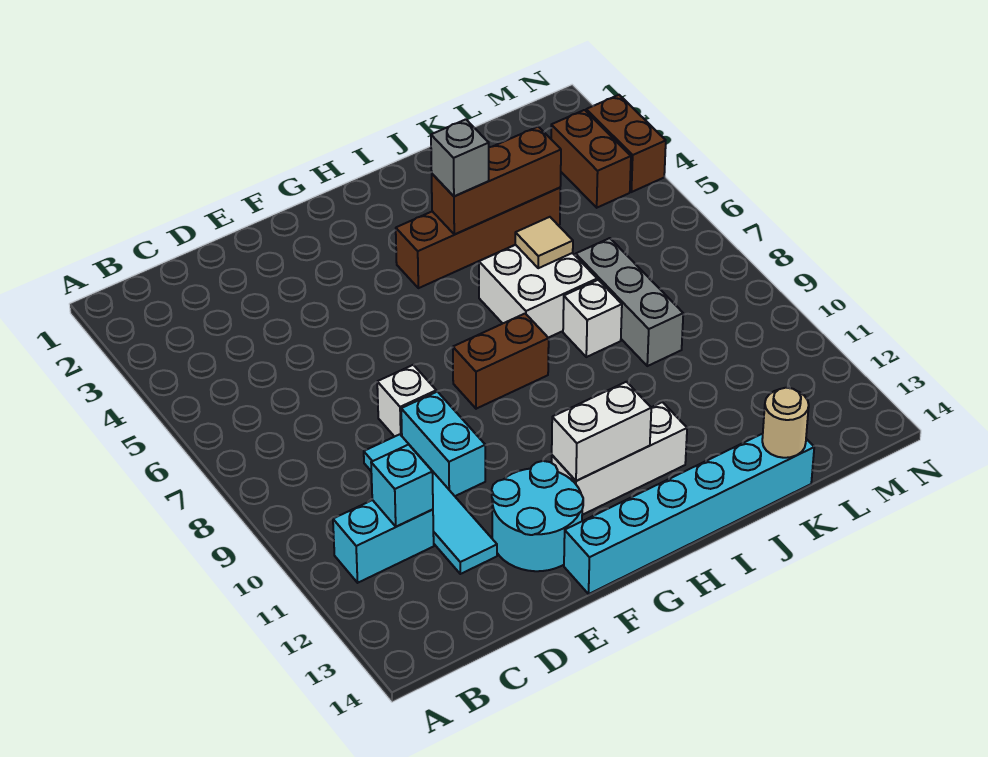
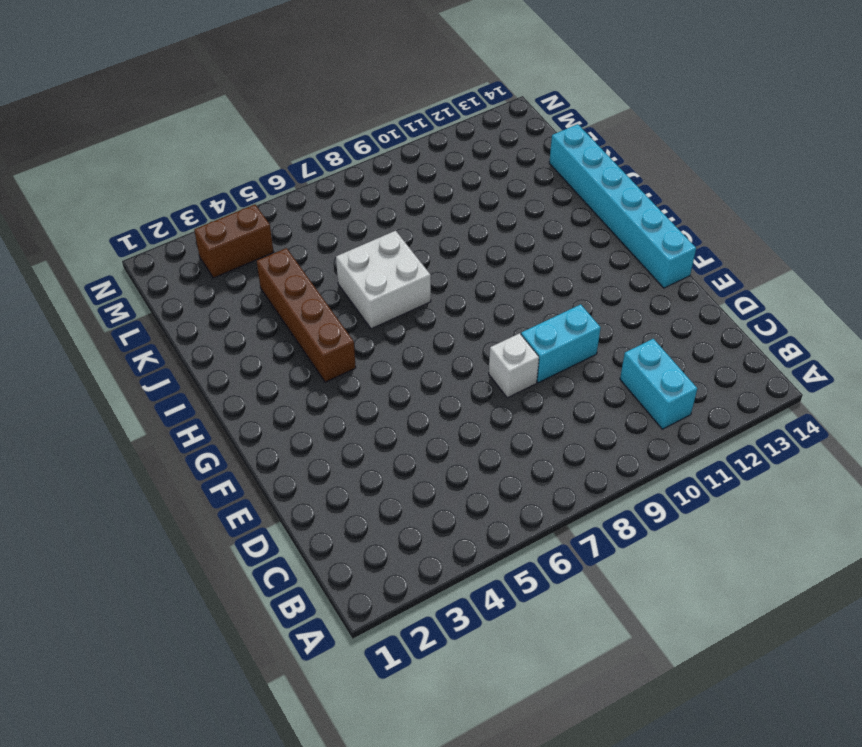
none -> cyan tile D9:D12 level 1
none -> cyan round brick E12:F13 level 1
none -> brown brick G8:H8 level 1

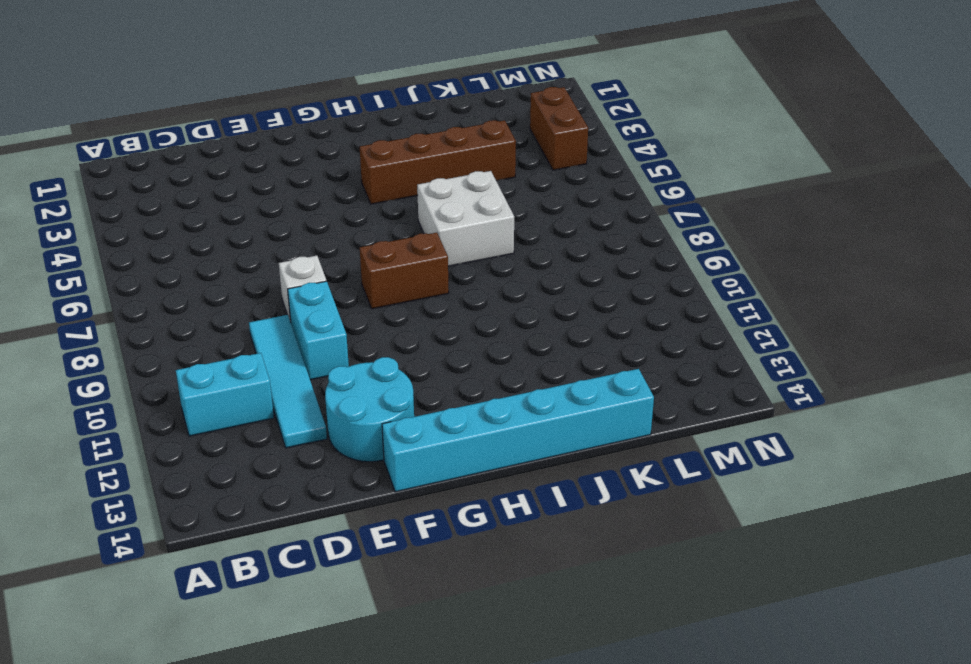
none -> white brick G12:I12 level 1
none -> white brick J8 level 1
none -> grey brick K7:K9 level 1

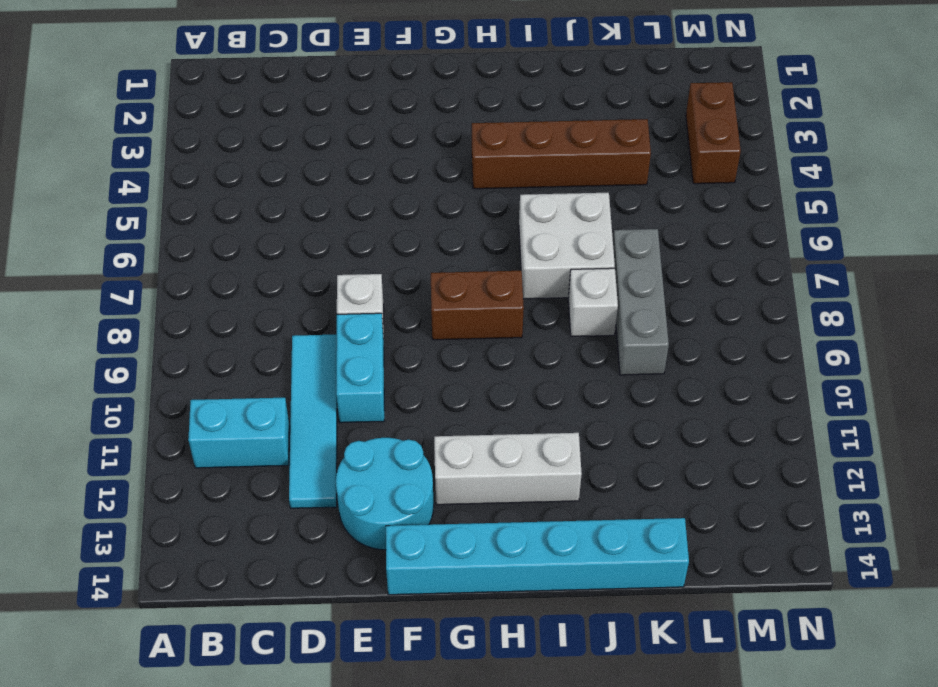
none -> brown brick N3:N4 level 1
none -> cyan brick C11 level 2
none -> white brick G12:H12 level 2

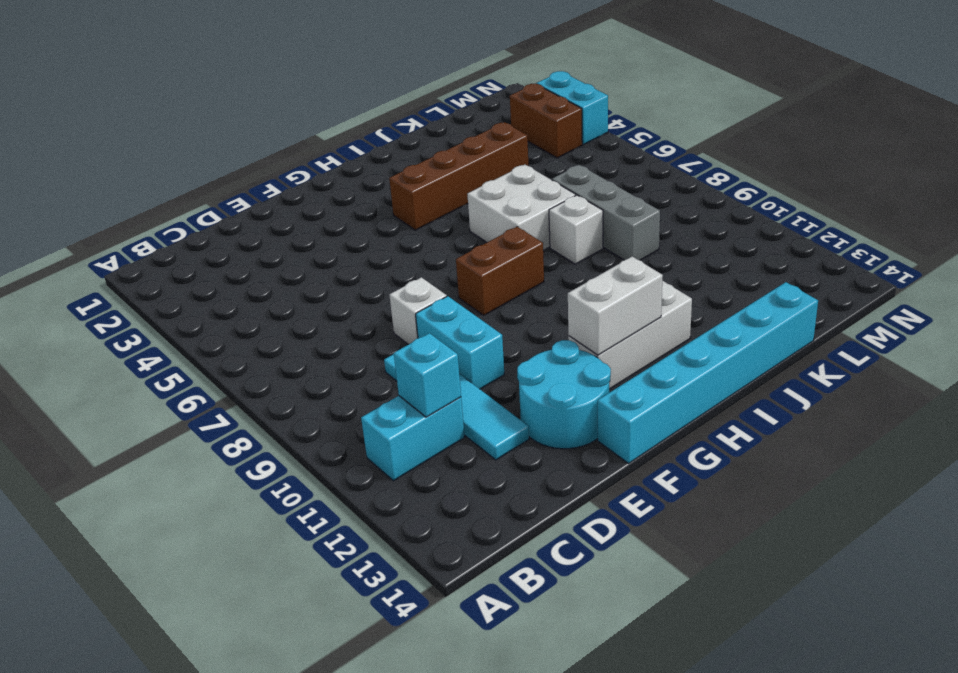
cyan brick N3:N4 level 1 -> brown brick N3:N4 level 1
none -> brown brick I4:K4 level 2
none -> tan tile J6 level 2
none -> tan round brick K14 level 2

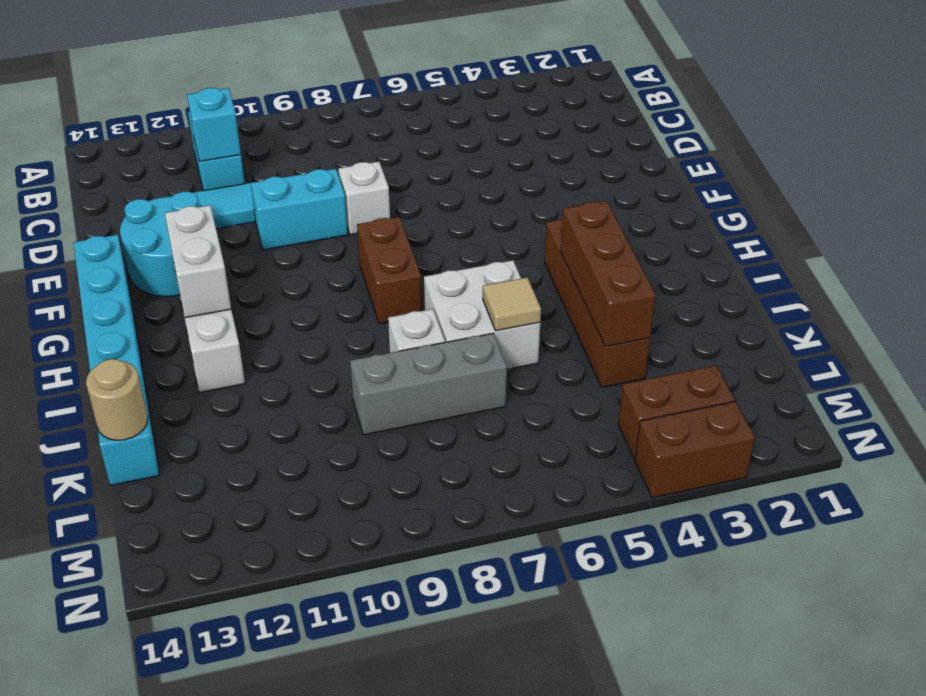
none -> grey brick I4 level 3

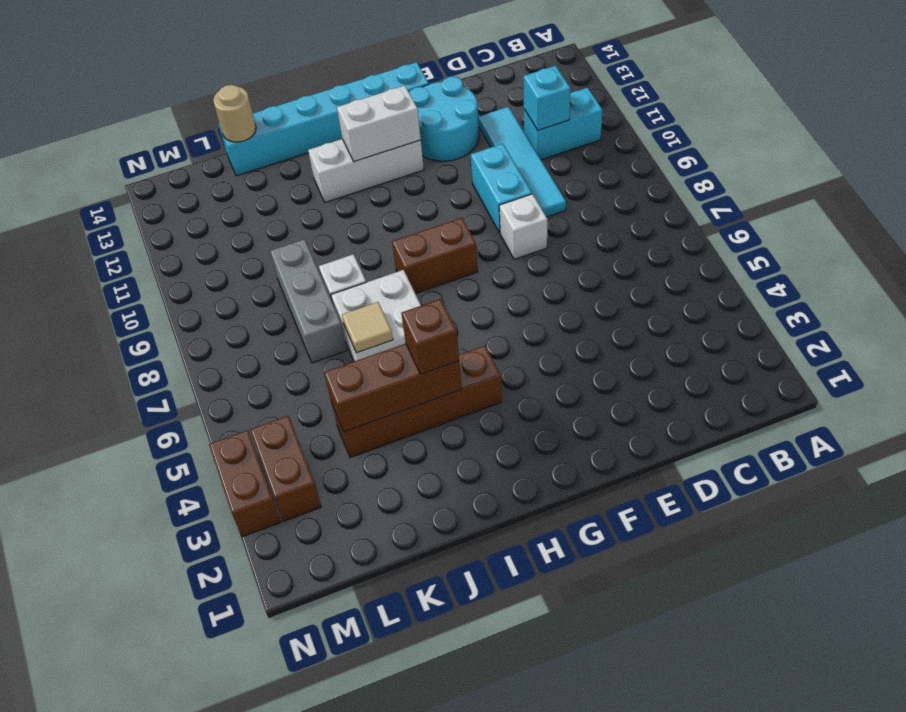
brown brick I4 level 3 -> grey brick I4 level 3

